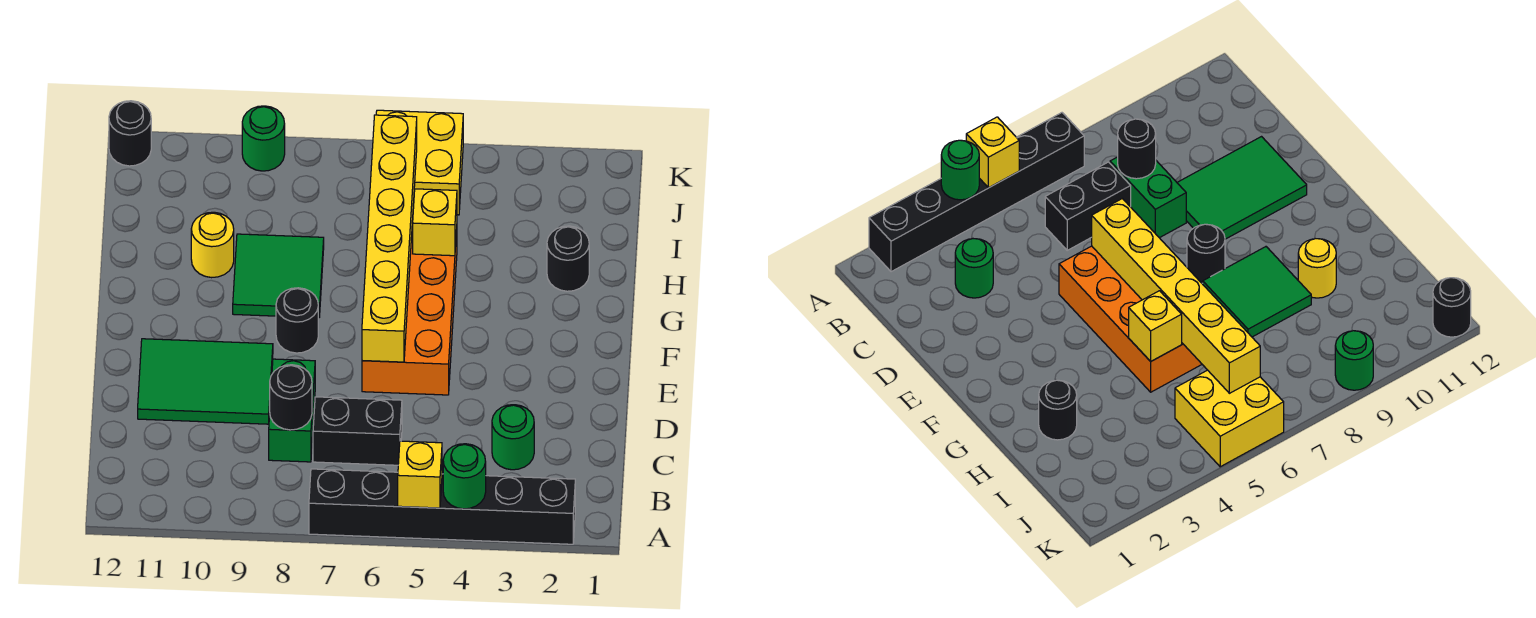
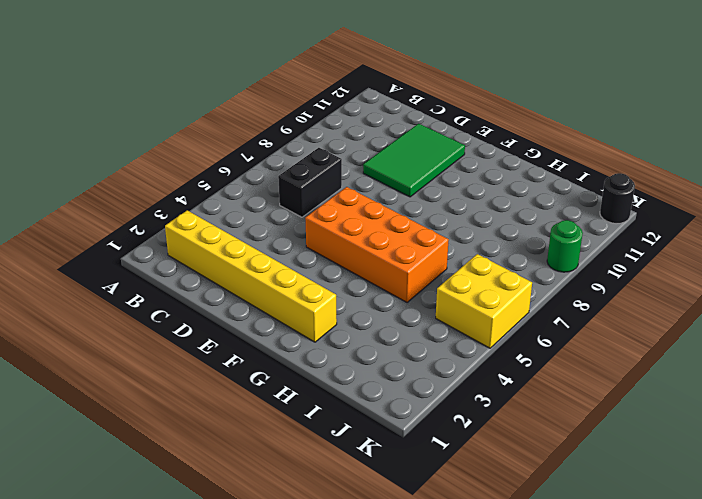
yellow brick B2:G2 level 1 -> yellow brick E6:J6 level 2
none -> black brick A2:A7 level 1
none -> green round brick C3 level 1
none -> green brick C8:D8 level 1

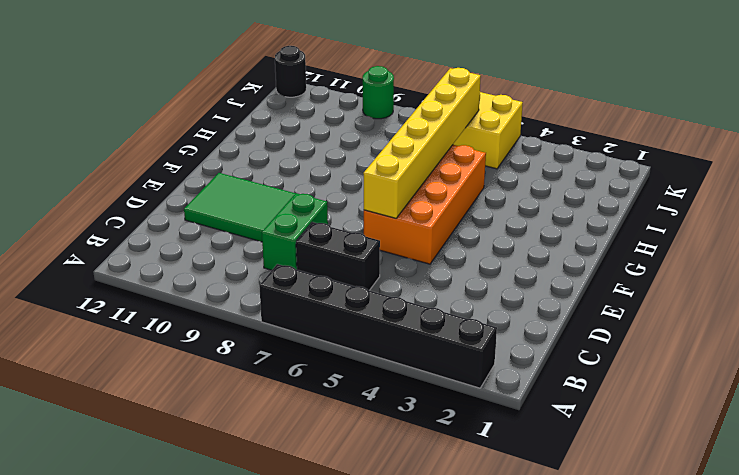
none -> green round brick C3 level 1
none -> black round brick F8 level 1
none -> green tile G8:H9 level 1

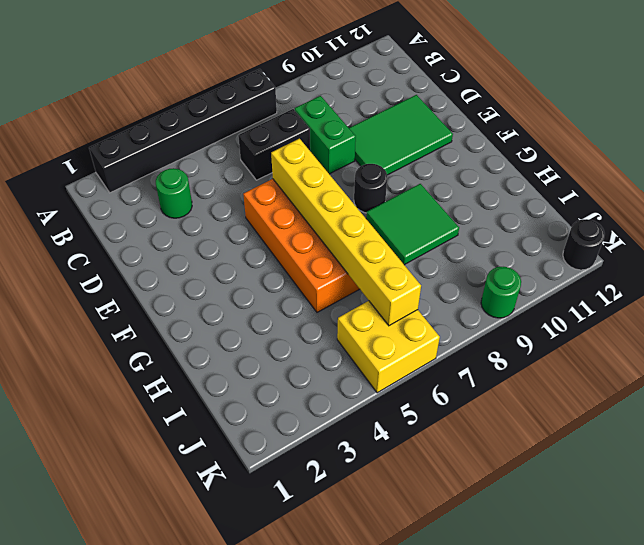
none -> black round brick H2 level 1
none -> yellow round brick H10 level 1
none -> green round brick A4 level 2

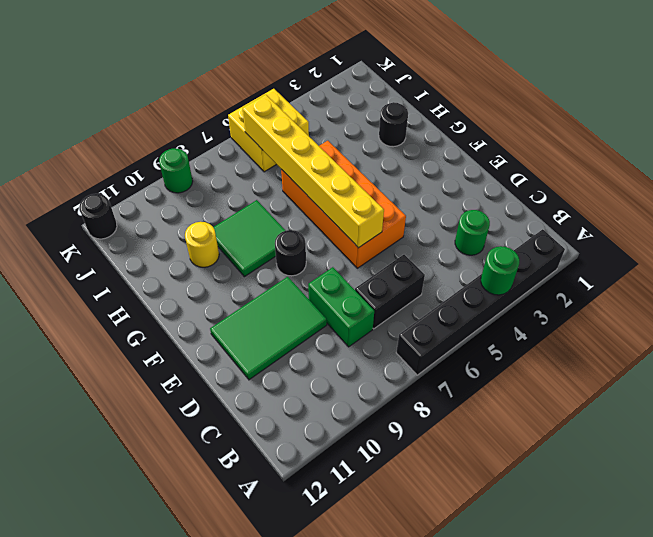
none -> yellow brick A5 level 2
none -> black round brick C8 level 2
none -> yellow brick H5 level 2

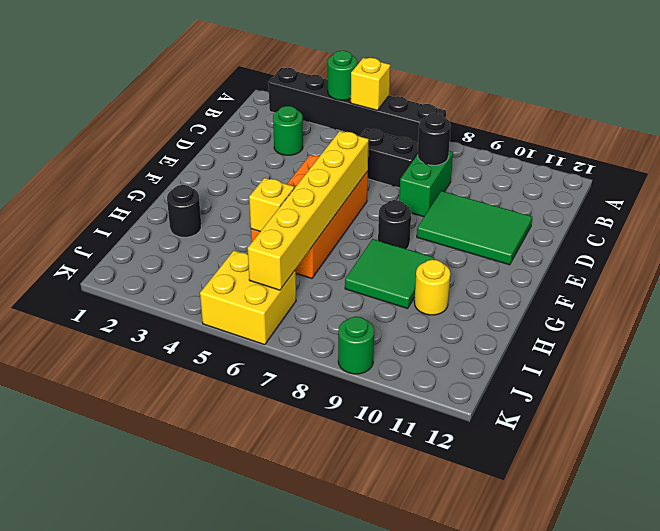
none -> black round brick K12 level 1

